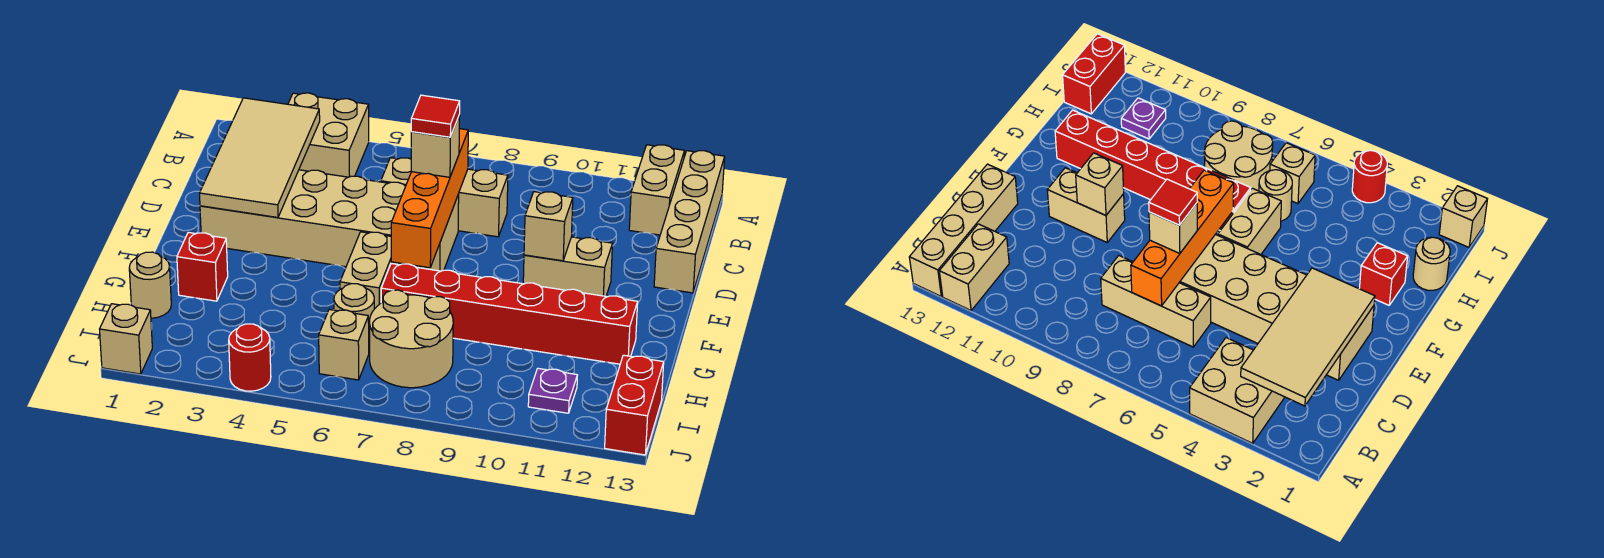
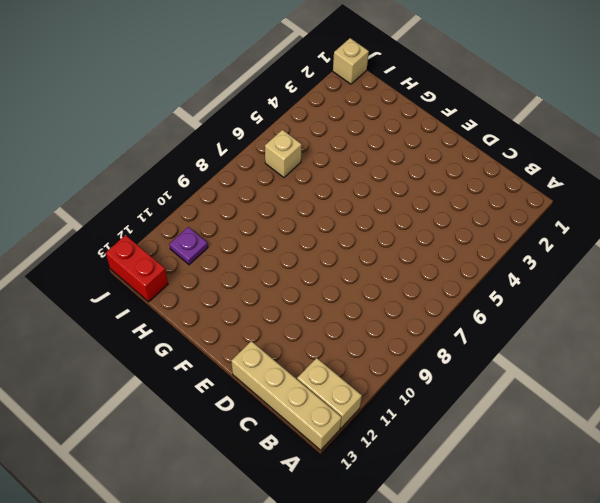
none -> tan brick A3:B4 level 1
none -> tan brick C6:C8 level 1
none -> tan brick D2:E7 level 1

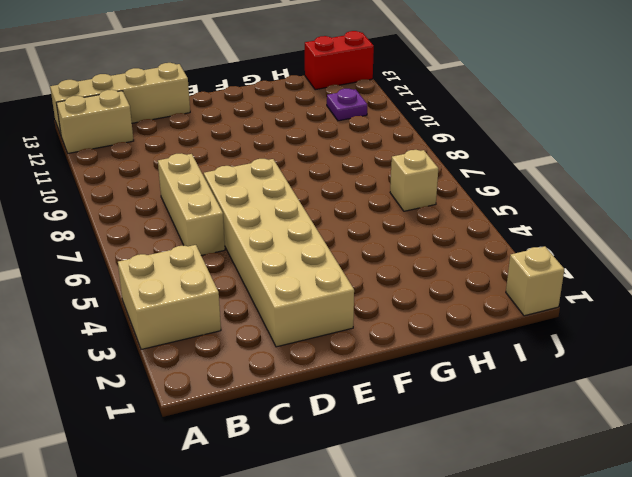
none -> tan brick E10:E11 level 1
none -> tan brick F6:G6 level 1
none -> red brick G2 level 1

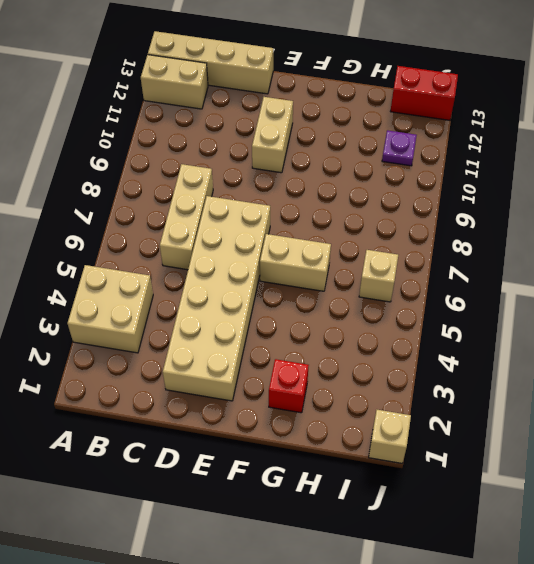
none -> red brick G7:G12 level 1
none -> tan round brick H1 level 1
none -> tan round brick H6 level 1

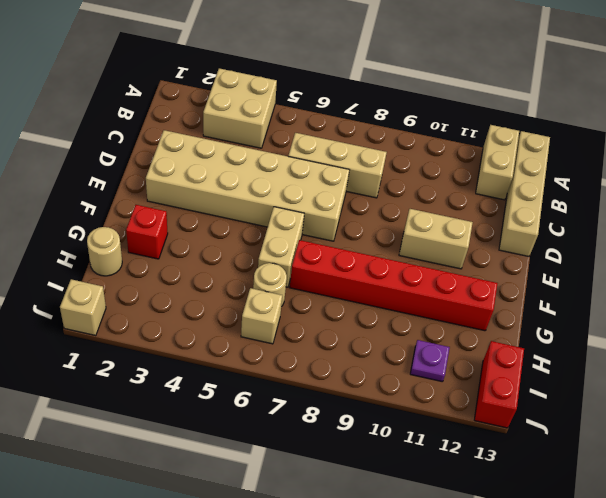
none -> tan round brick H7:I8 level 1
none -> red round brick J4 level 1
none -> tan tile B2:E3 level 2

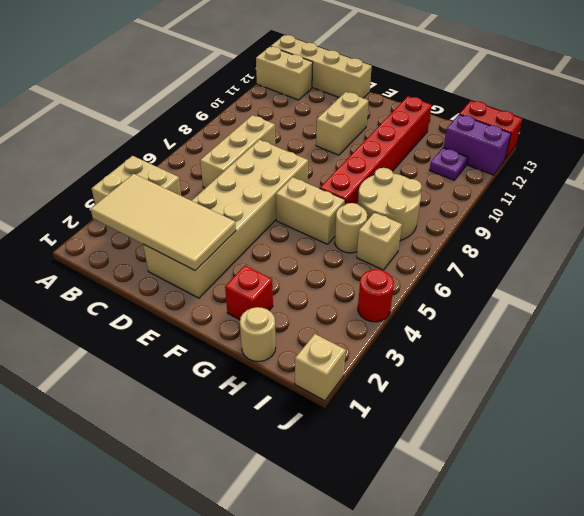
purple brick I12:J12 level 1 -> none
none -> orange brick C7:F7 level 2
none -> tan brick E10 level 2
none -> tan brick D7 level 3

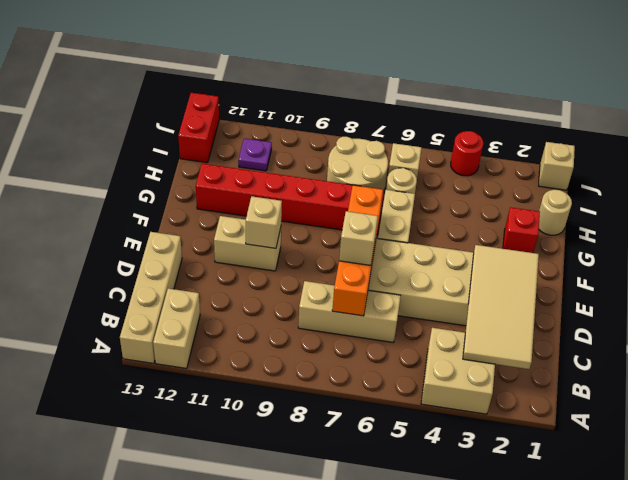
none -> red tile D7 level 4

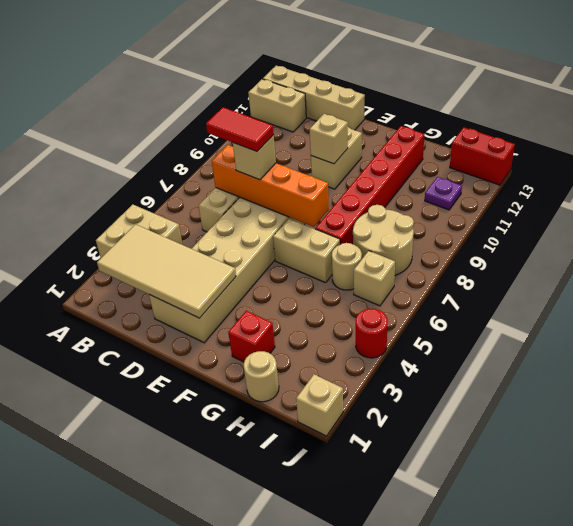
red tile C7:D7 level 4 -> red tile D7 level 4

